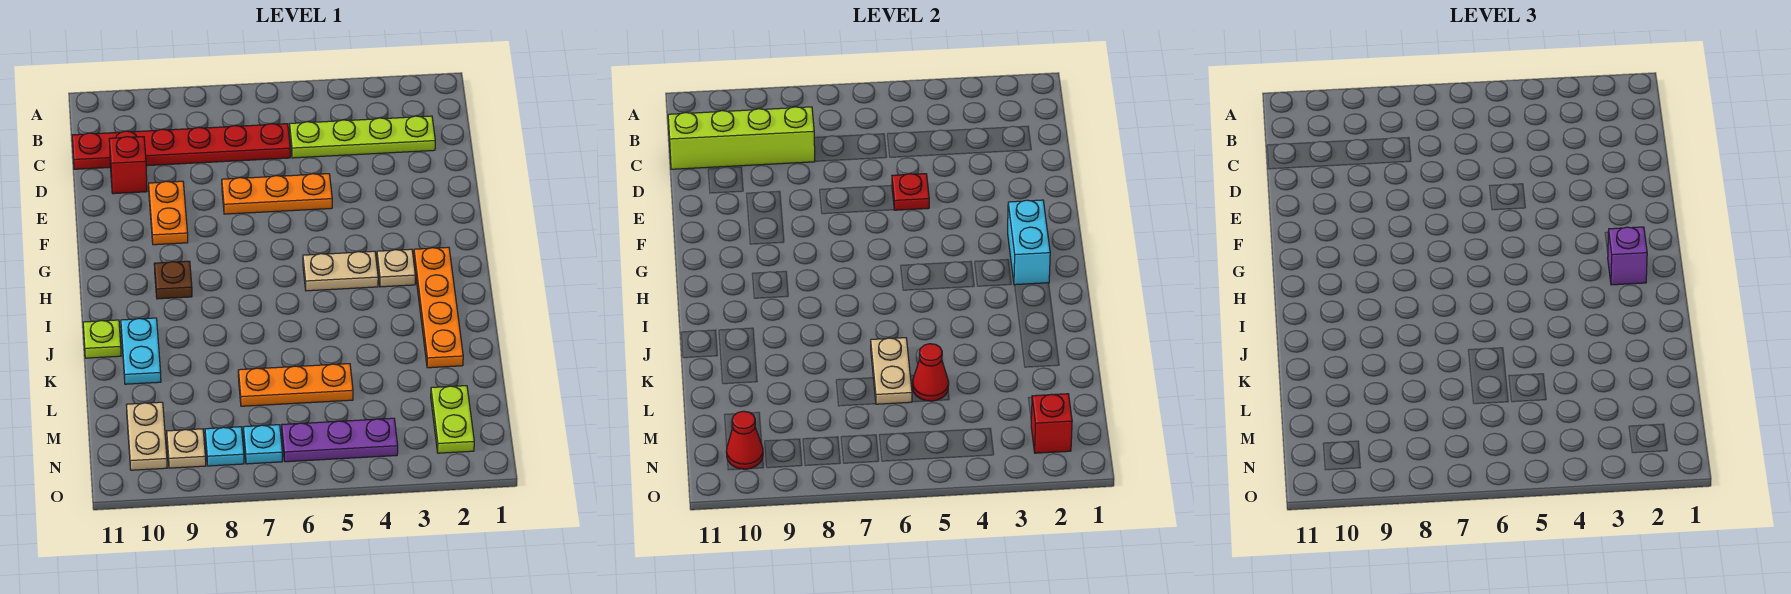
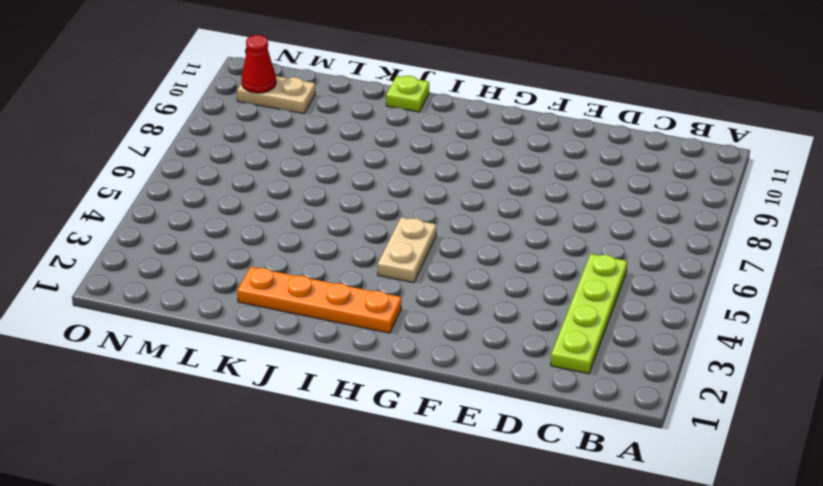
none -> red plate C6:C11 level 1
none -> red brick D10 level 1
none -> orange plate E5:E7 level 1

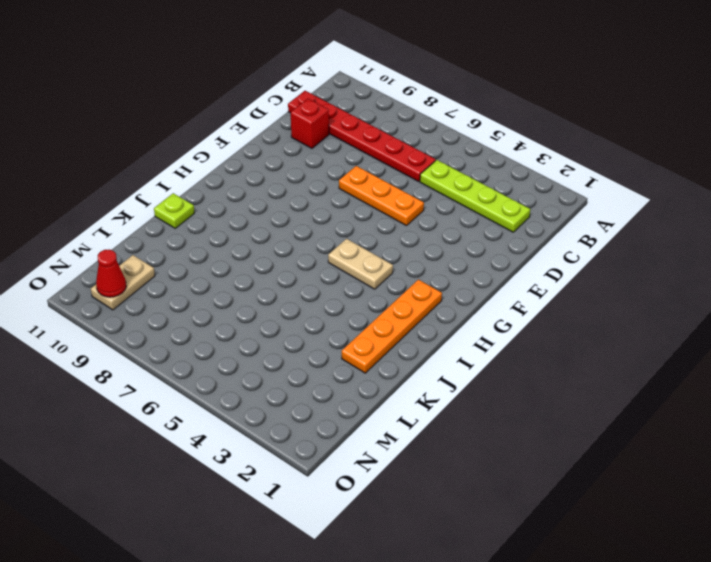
none -> orange plate E9:F9 level 1
none -> tan plate H3 level 1
none -> brown plate H9 level 1

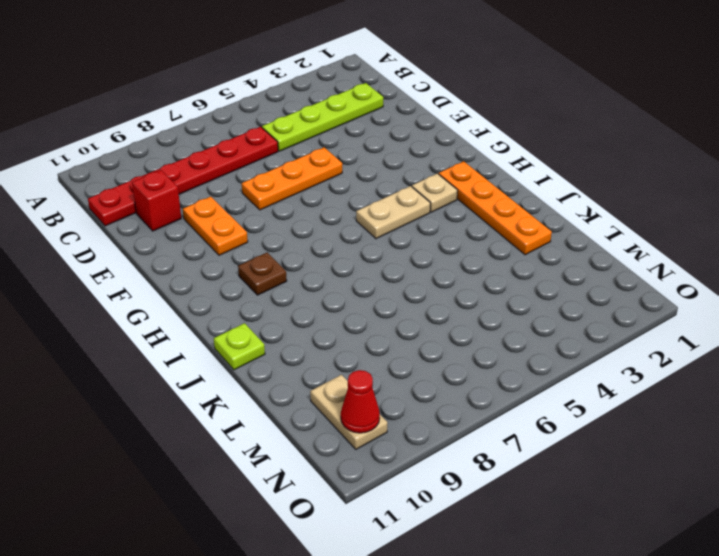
none -> cyan plate J10:K10 level 1
none -> orange plate L5:L7 level 1
none -> lime plate M2:N2 level 1

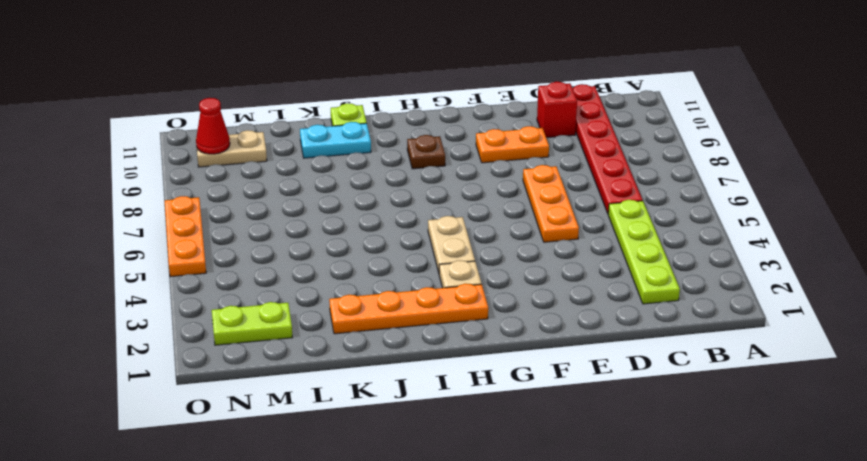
orange plate O5:O7 level 1 -> orange plate L5:L7 level 1
none -> purple plate N4:N6 level 1
none -> cyan plate N7 level 1
none -> cyan plate N8 level 1

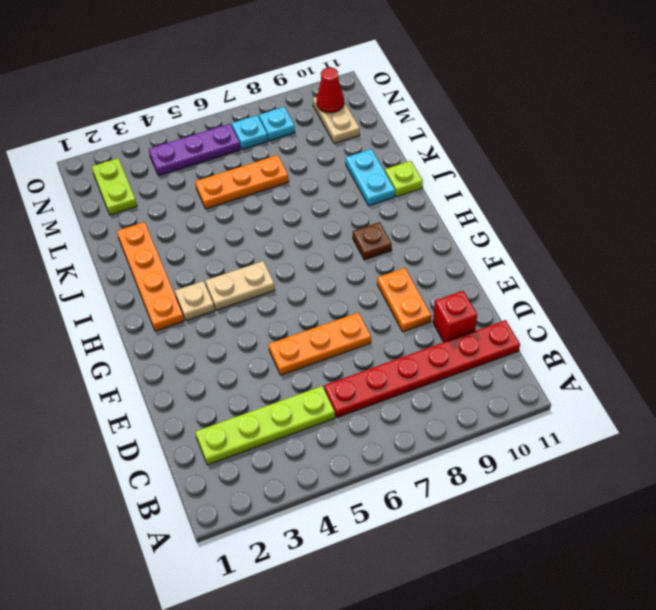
none -> tan plate N9 level 1
none -> lime brick C8:C11 level 2
none -> red plate E5 level 2

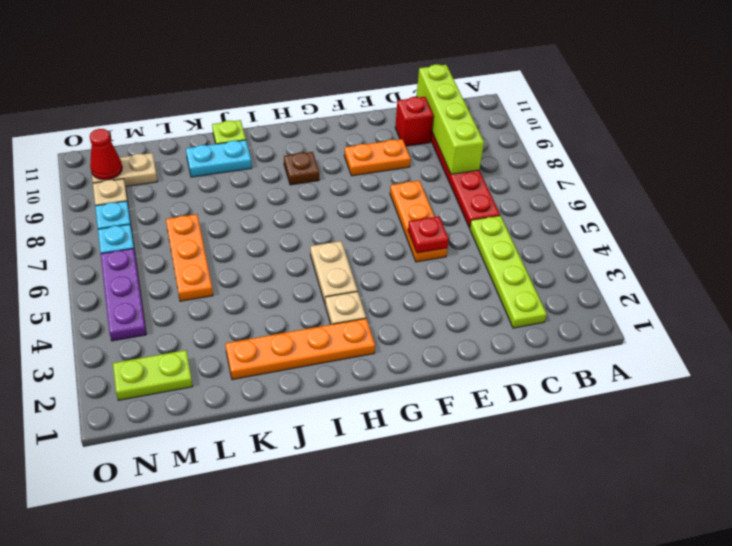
none -> cyan brick G2:H2 level 2
none -> tan plate K6:L6 level 2
none -> red cone L5 level 2

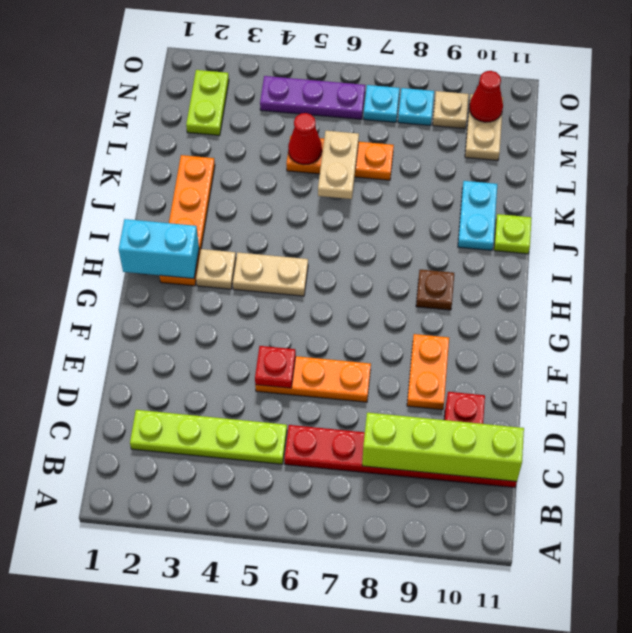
cyan brick H1:H2 level 2 -> cyan brick G2:H2 level 2
none -> red brick N2 level 2
none -> purple brick H2 level 3

